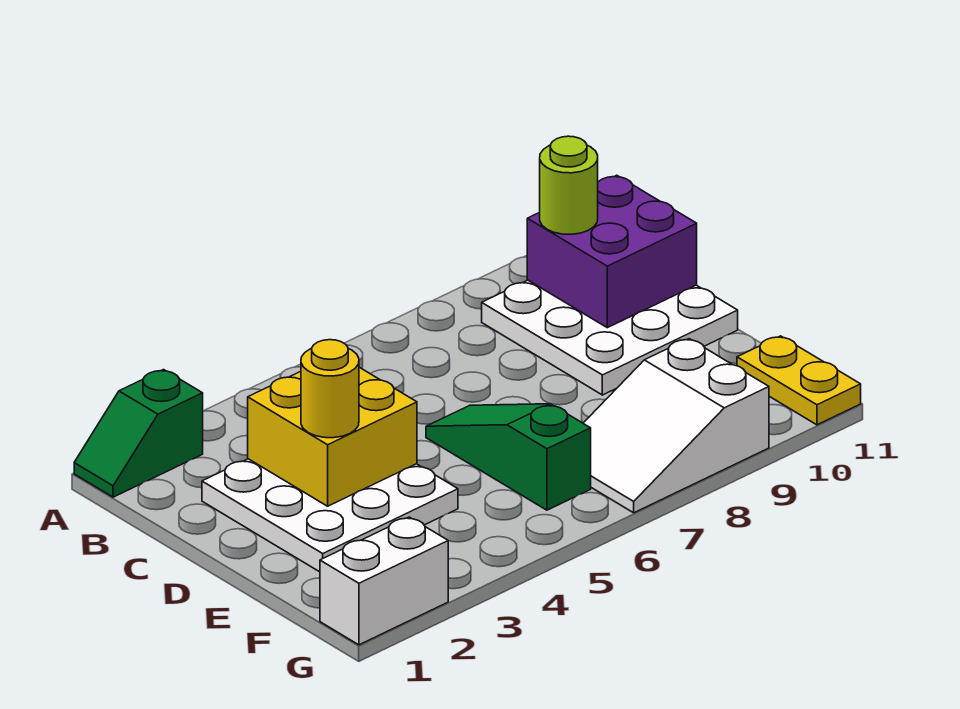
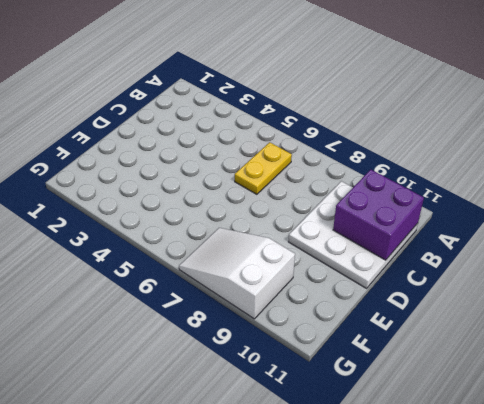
yellow plate B6:C6 level 1 -> yellow plate F11:G11 level 1
none -> green slope A1:A2 level 1 top 2
none -> white plate C2:E4 level 1

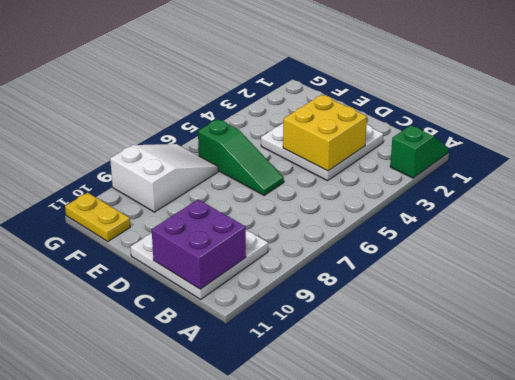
none -> white brick G1:G2 level 1
none -> lime round brick B10 level 3

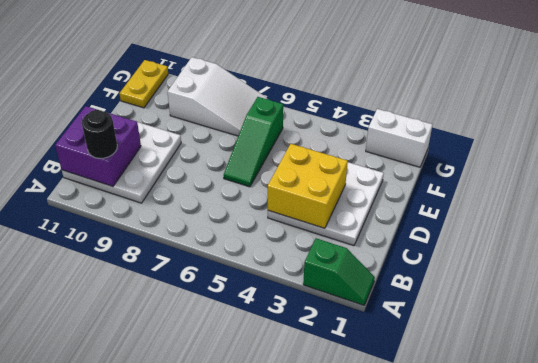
black round brick B10 level 3 -> lime round brick B10 level 3
none -> yellow round brick D3 level 3

